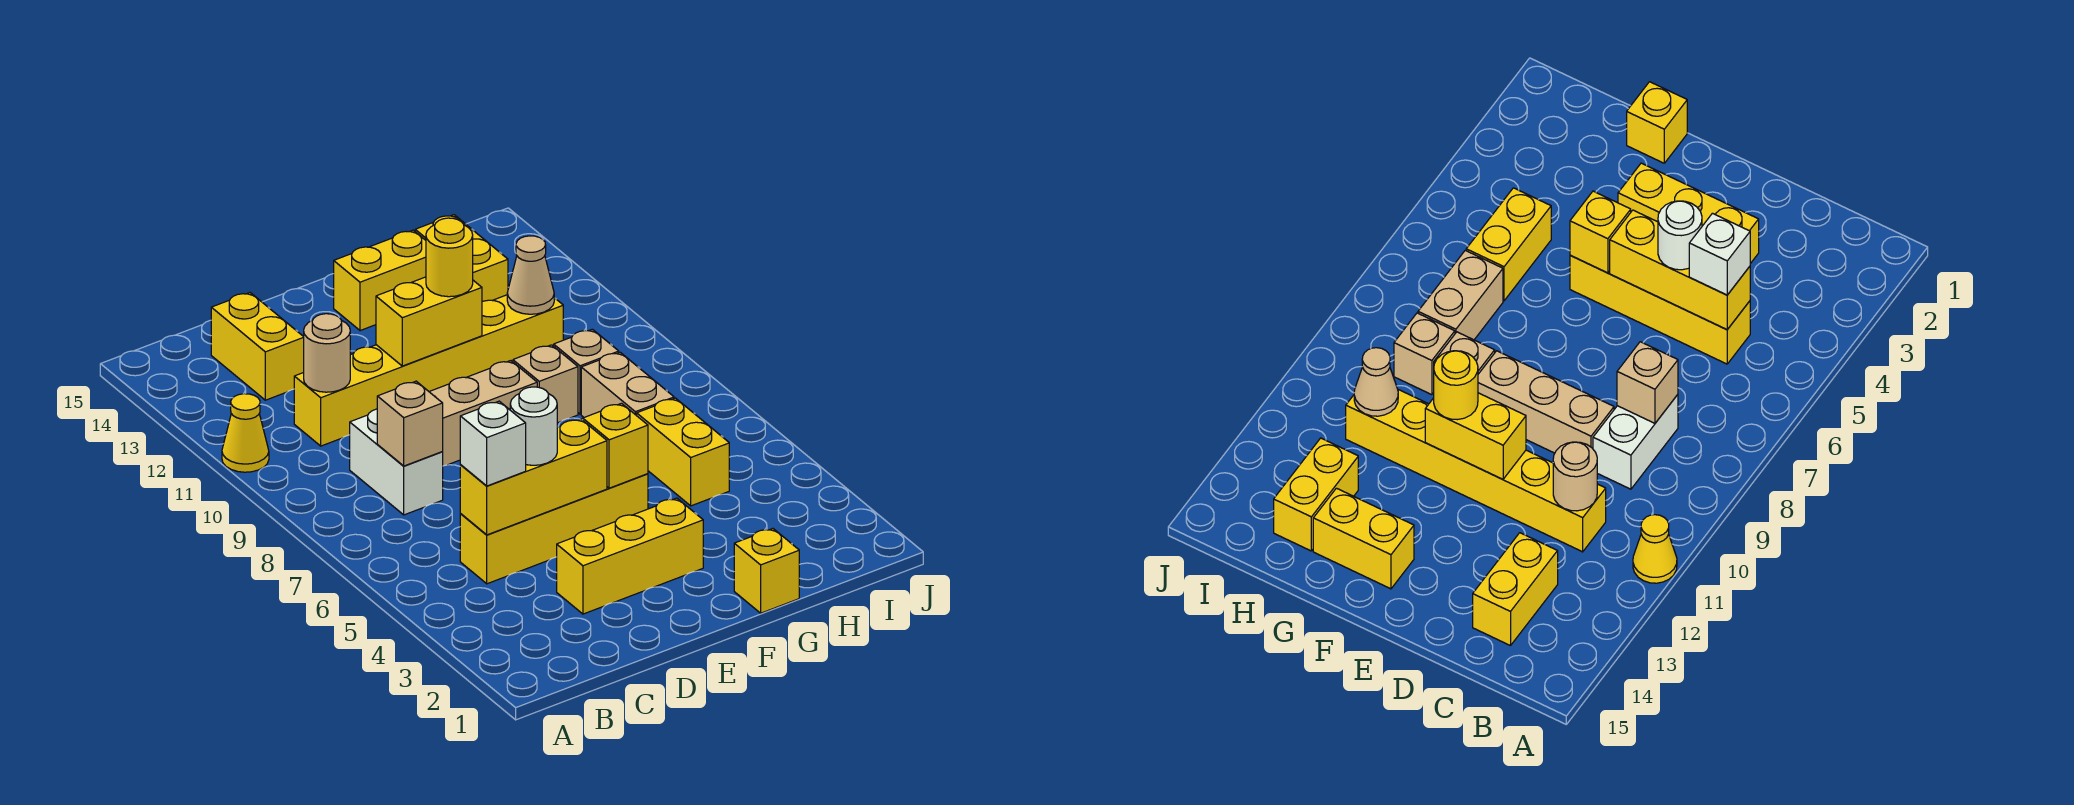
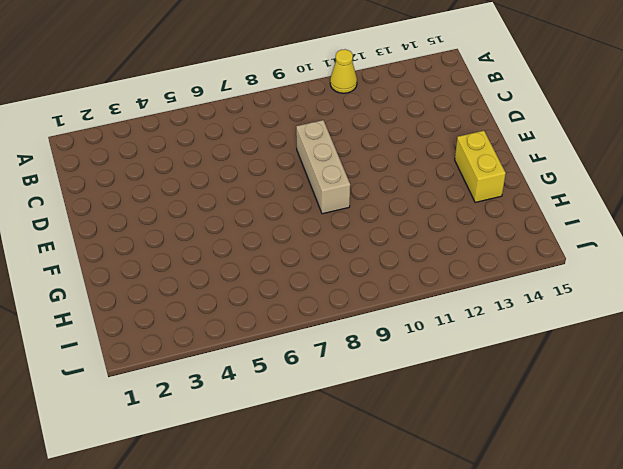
none -> yellow brick C5:F5 level 1
none -> white brick C8:C9 level 1
none -> yellow brick C11:H11 level 1

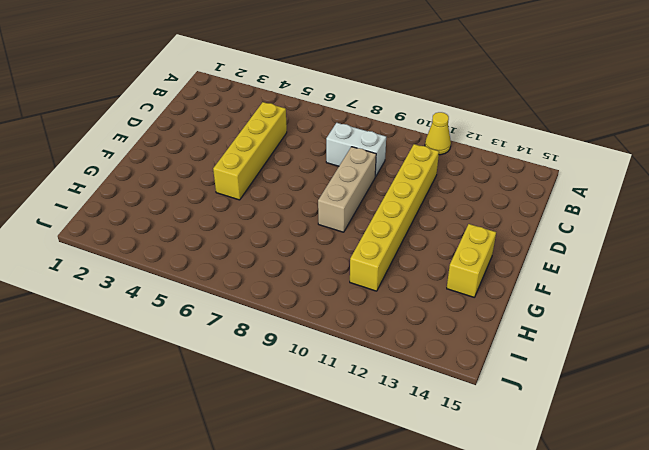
none -> yellow brick C13:C14 level 1
none -> yellow brick D3:F3 level 1
none -> yellow brick G1 level 1

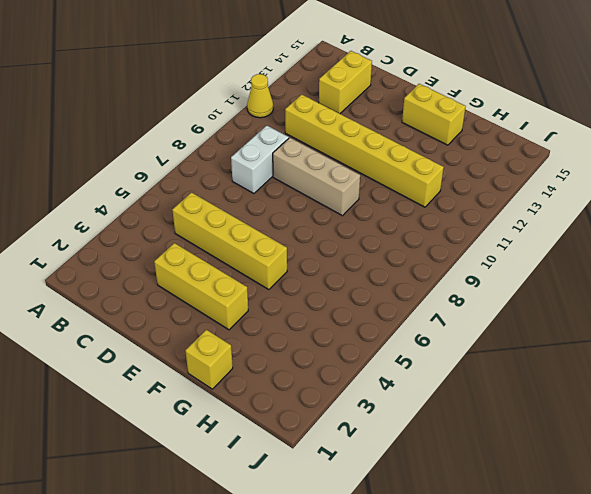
none -> tan brick G9 level 1
none -> yellow brick H5:H6 level 1
none -> tan brick H7:H8 level 1

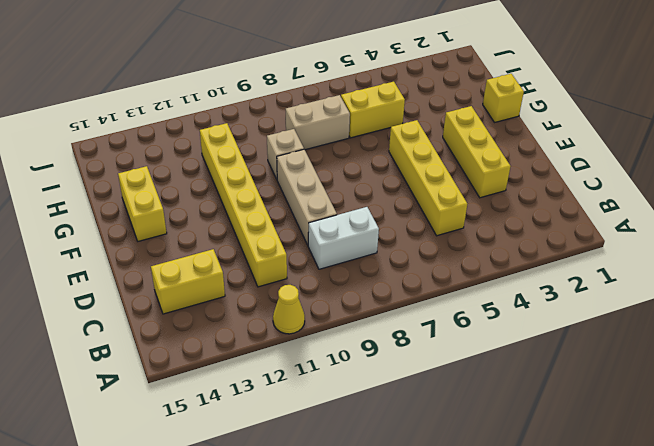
none -> tan brick H9 level 1
none -> yellow brick H13:H14 level 1
none -> yellow brick C5:E5 level 2

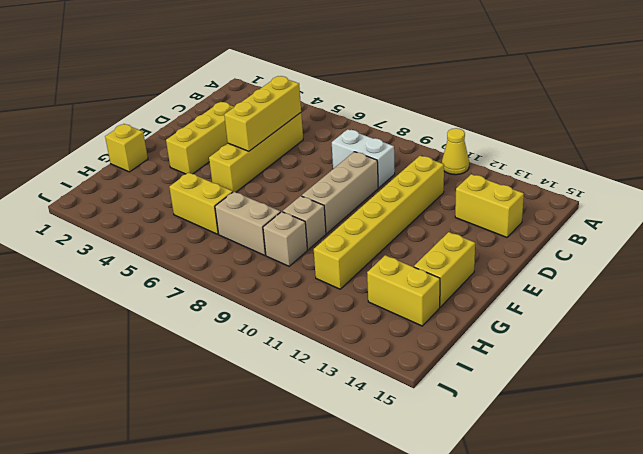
none -> tan brick C8 level 2
none -> tan round brick C11 level 2
none -> yellow brick E11:F11 level 2

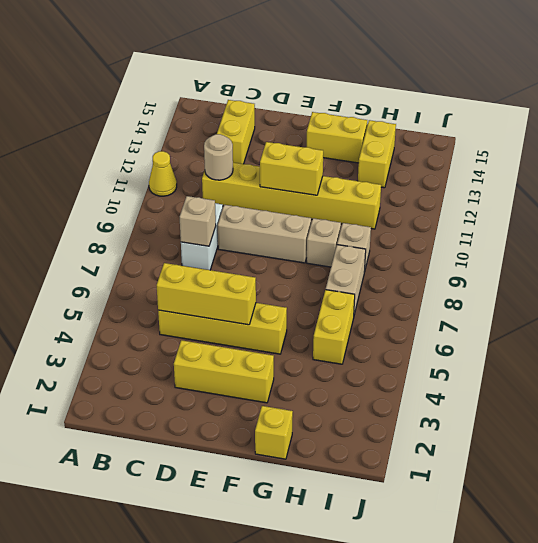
none -> yellow brick F5 level 2
none -> tan cone H11 level 2
none -> white brick C5 level 3

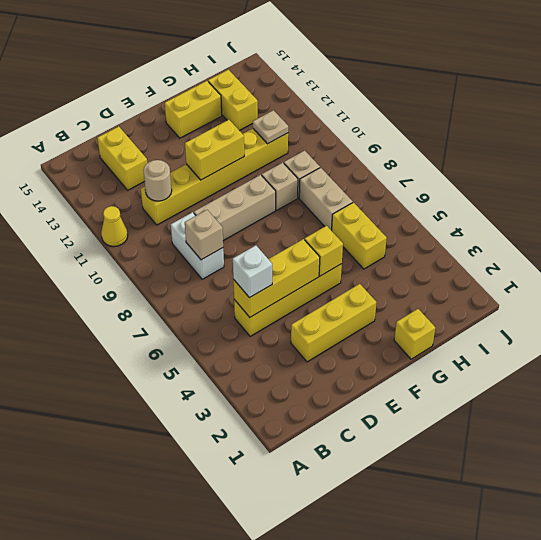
tan plate H11 level 2 -> tan cone H11 level 2
none -> white round brick D5 level 3
none -> yellow round brick F11 level 3

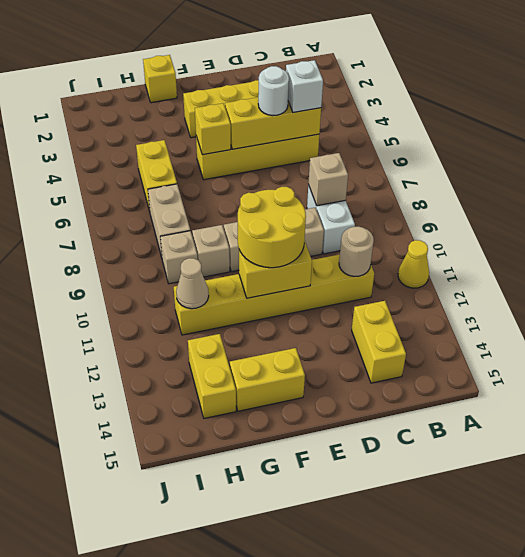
yellow round brick E10:F11 level 3 -> yellow round brick F11 level 3

